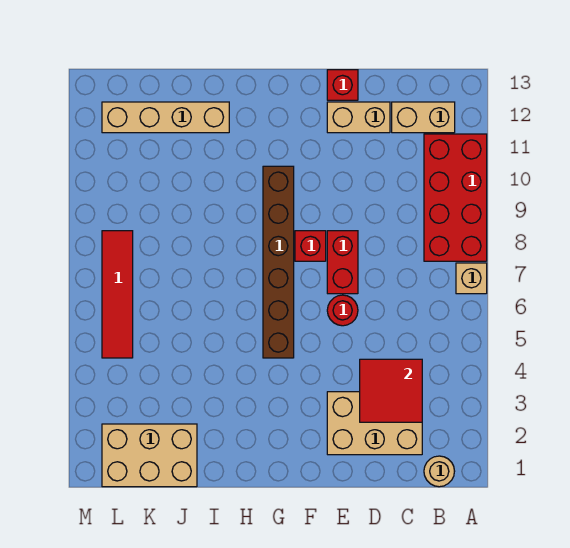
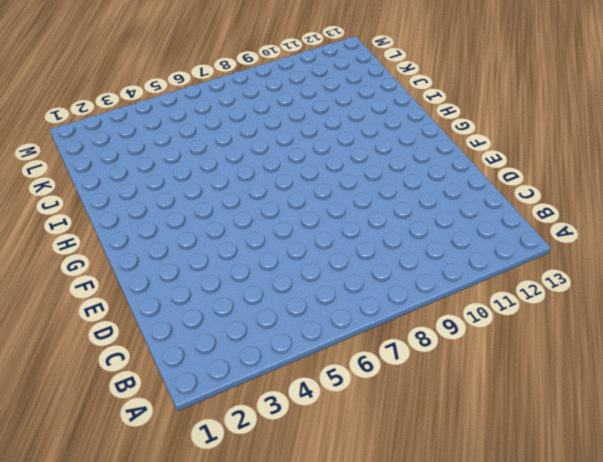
none -> tan brick A7 level 1
none -> red brick A8:B11 level 1
none -> tan round brick B1 level 1

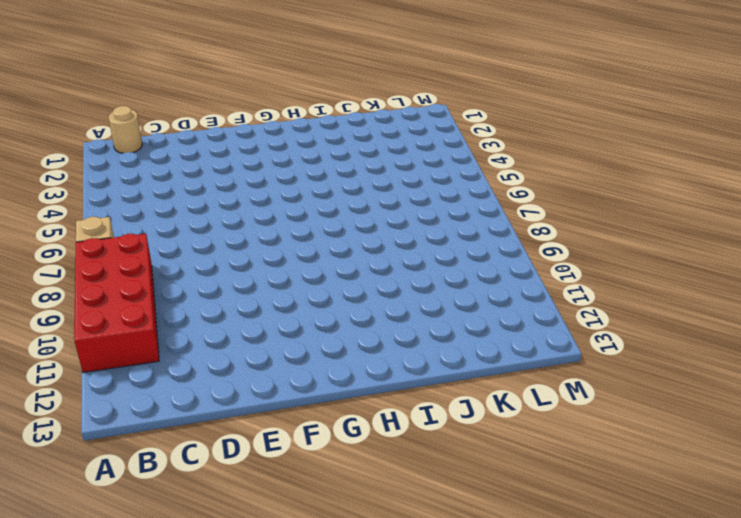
none -> tan brick B12:C12 level 1
none -> tan brick C2:E3 level 1
none -> tan brick D12:E12 level 1

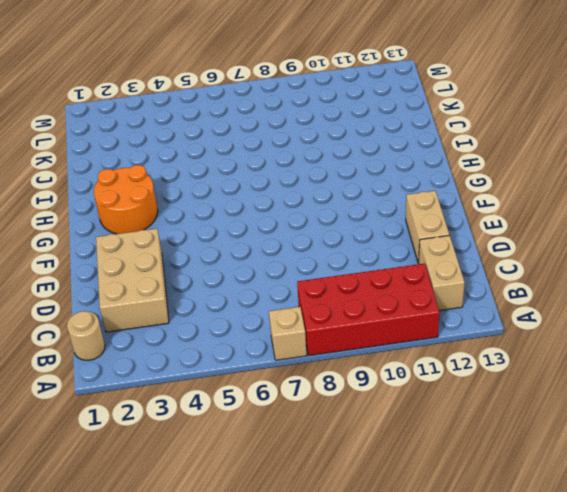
orange round brick G2:H3 level 1 -> none
none -> red round brick E6 level 1
none -> red brick E7:E8 level 1
none -> red brick E13 level 1

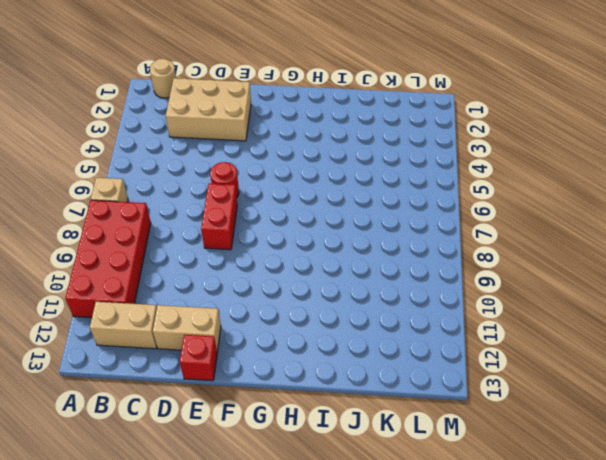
none -> red brick F8 level 1
none -> brown brick G5:G10 level 1
none -> tan brick I12:L12 level 1

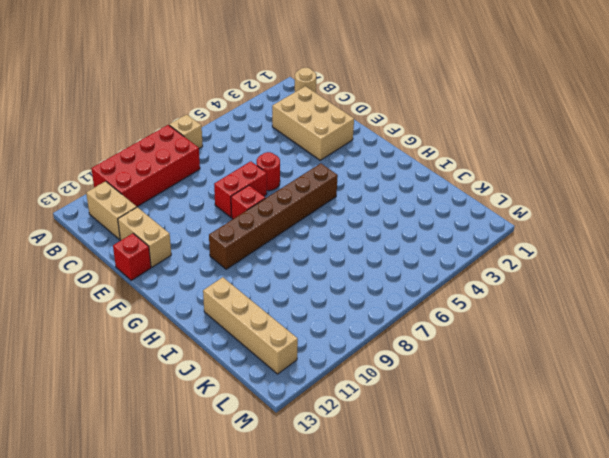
none -> tan brick J1:L2 level 1
none -> red tile L5:L8 level 1
none -> red tile C3:D4 level 2

